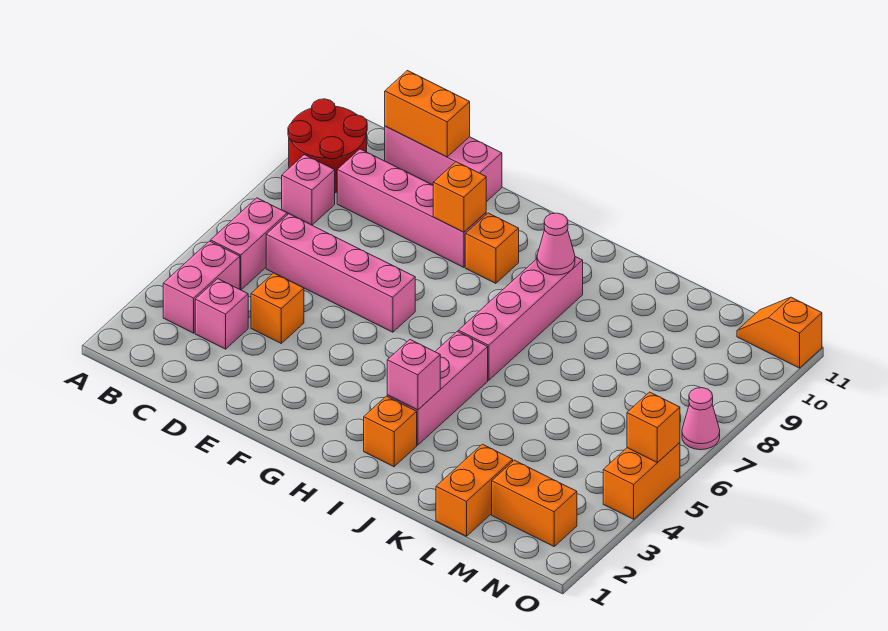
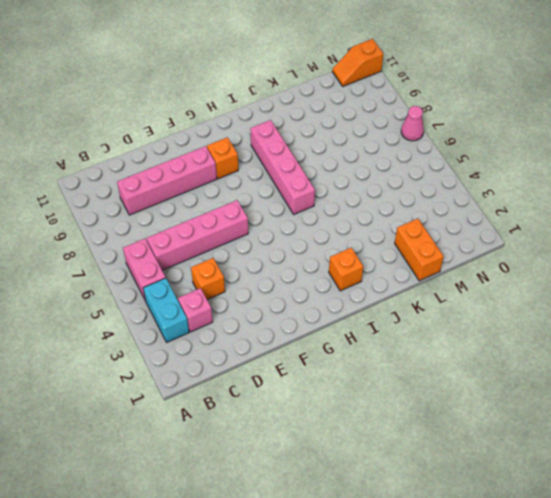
cyan brick B3:B4 level 1 -> pink brick B3:B4 level 1
none -> red round brick A9:B10 level 1
none -> pink brick B8 level 1
none -> pink brick C11:E11 level 1

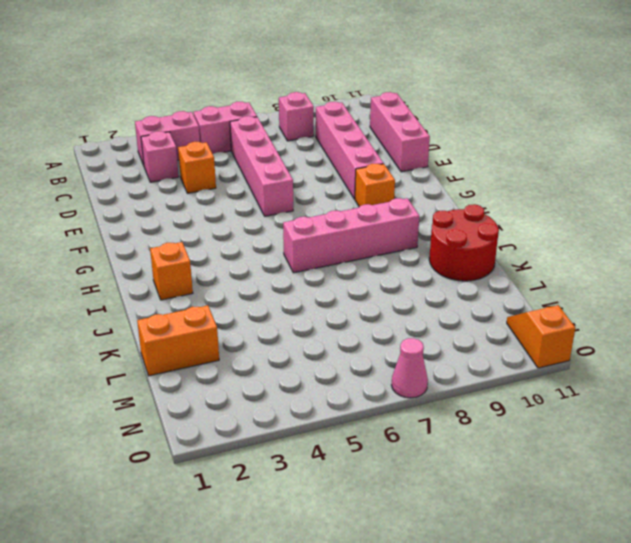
red round brick J10:K11 level 1 -> red round brick A9:B10 level 1
none -> pink brick I3:I5 level 1
none -> orange brick M2:N2 level 1
none -> orange brick O4:O5 level 1

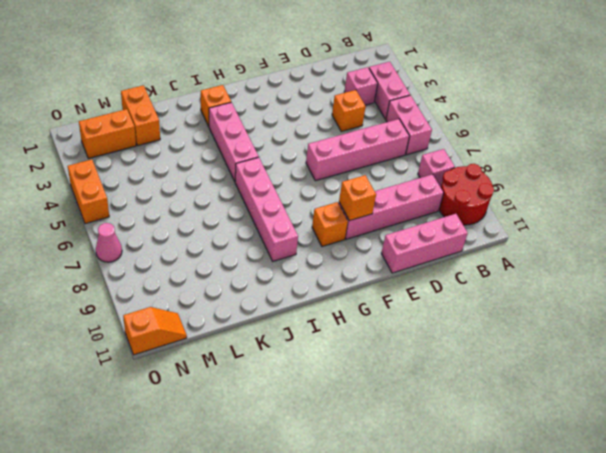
none -> orange brick C11:D11 level 2
none -> pink brick I3 level 2
none -> pink cone I9 level 2

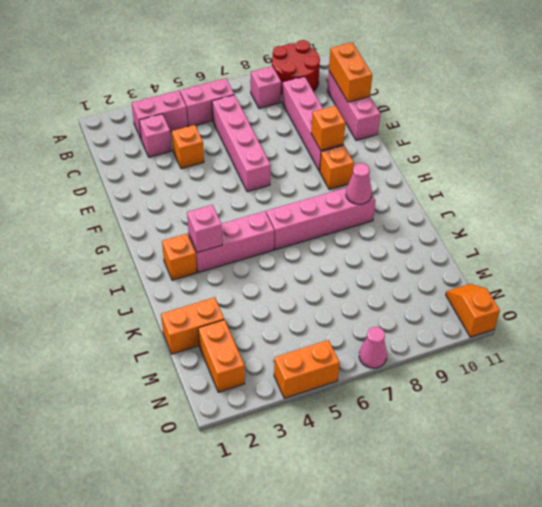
none -> orange brick O5 level 2

